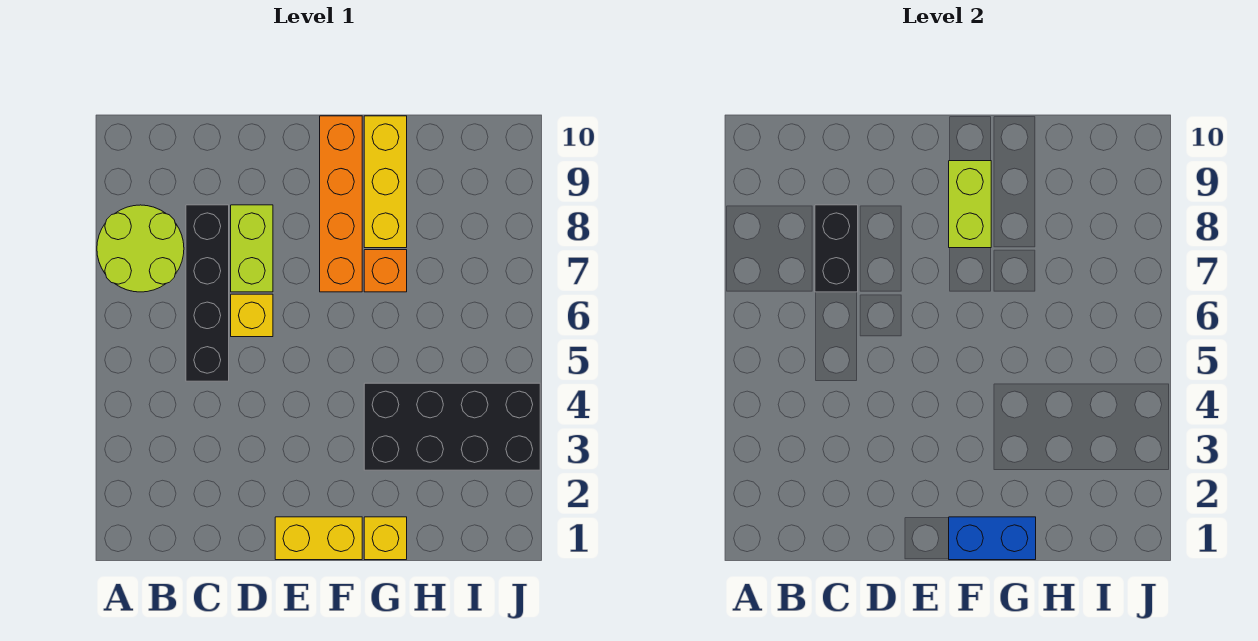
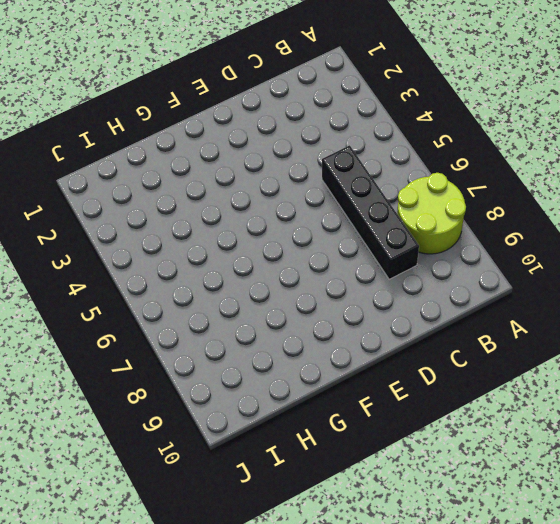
none -> yellow brick D6 level 1
none -> lime brick D7:D8 level 1
none -> yellow brick E1:F1 level 1

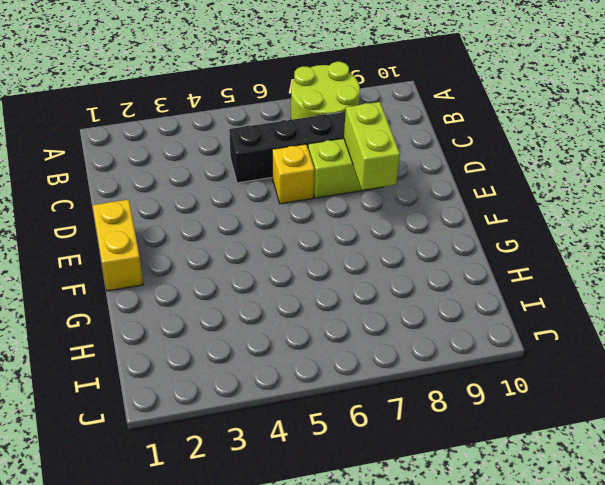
lime brick D8:E8 level 2 -> lime brick F8:F9 level 2
none -> orange brick F7:F10 level 1
none -> yellow brick G1 level 1
none -> black brick G3:J4 level 1

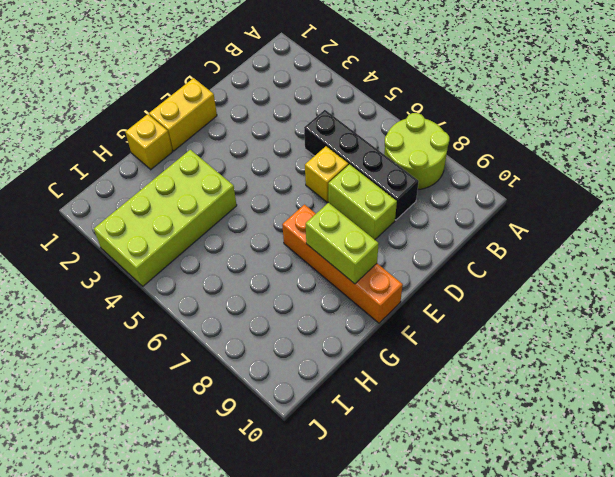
lime brick G3:J4 level 1 -> black brick G3:J4 level 1
none -> orange brick G7 level 1
none -> yellow brick G8:G10 level 1
none -> black brick C7:C8 level 2

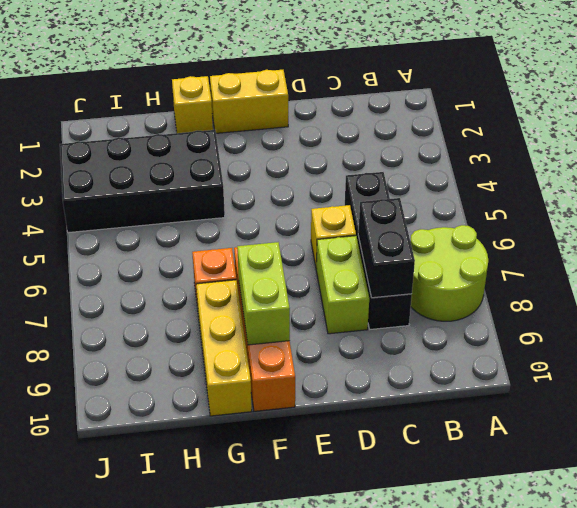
none -> blue brick F1:G1 level 2

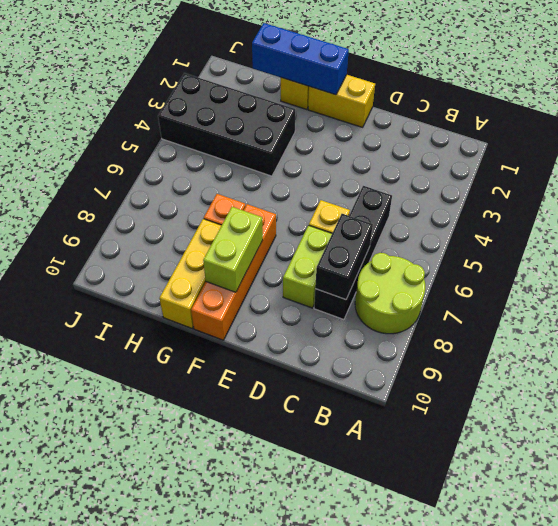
blue brick F1:H1 level 2 -> blue brick F1:G1 level 2

